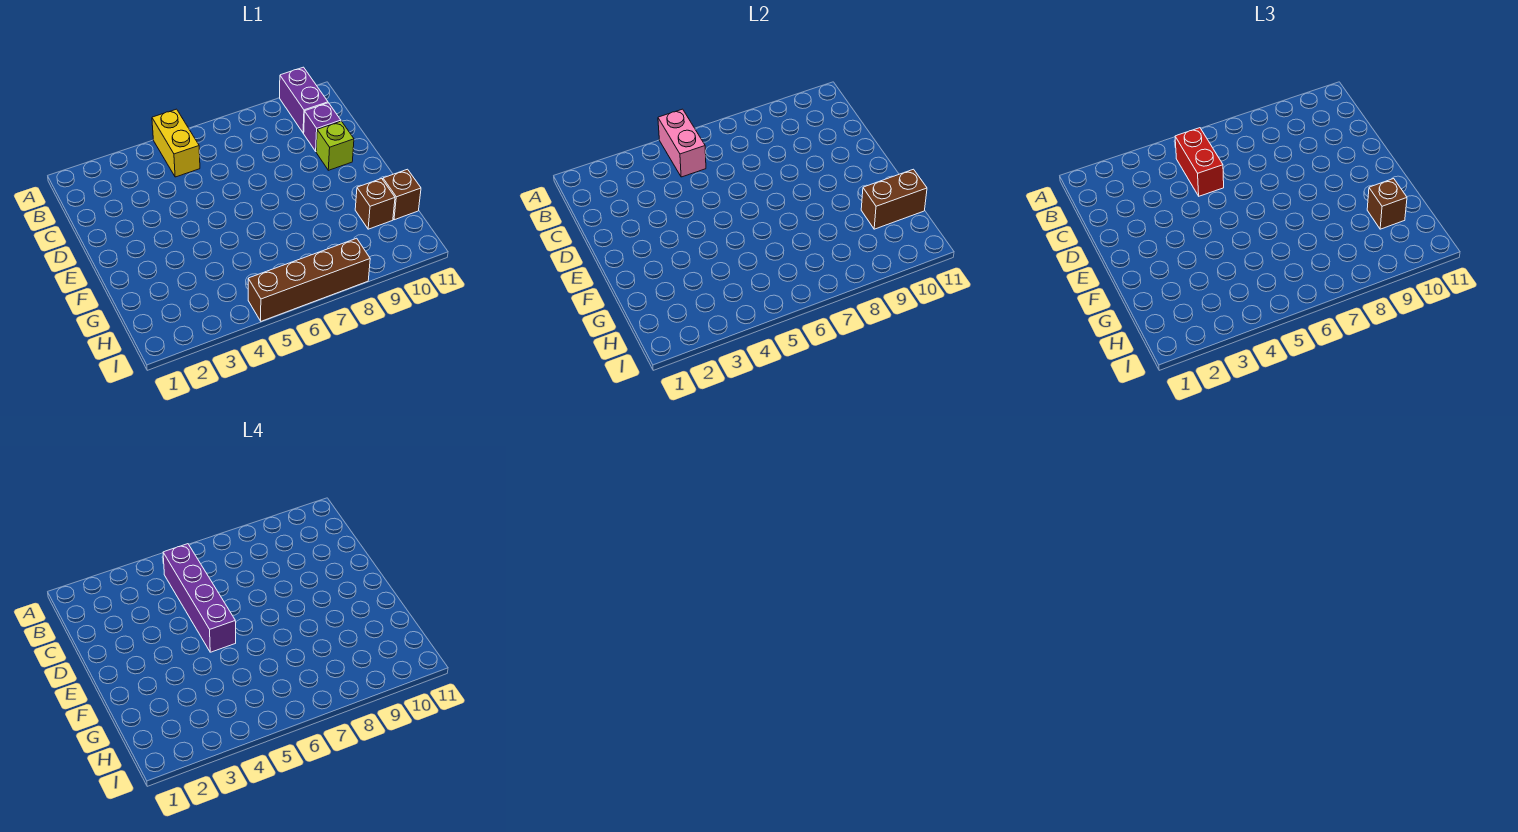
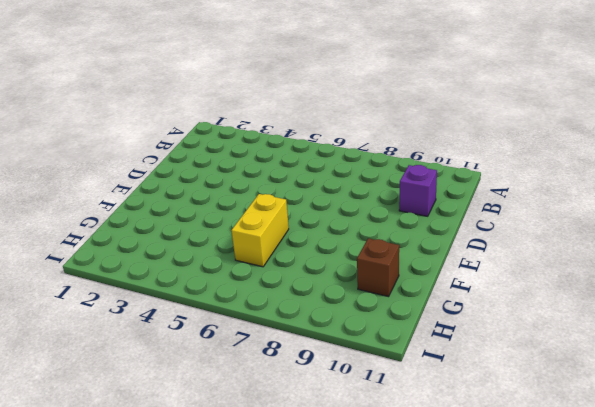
yellow brick F6:G6 level 1 -> yellow brick A5:B5 level 1
none -> purple brick A10:B10 level 1
none -> lime brick D10 level 1
none -> brown brick G11 level 1

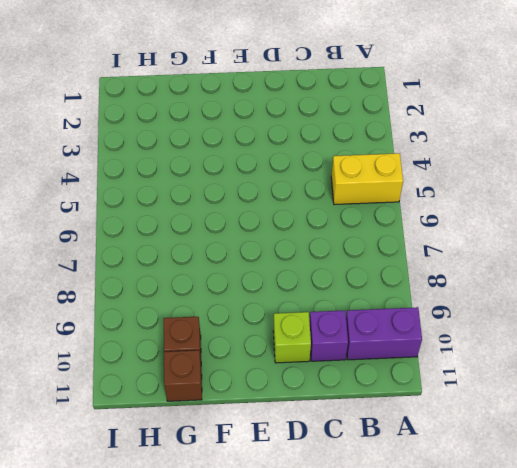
none -> brown brick I5:I8 level 1
none -> pink brick A5:B5 level 2
none -> brown brick G10:G11 level 2

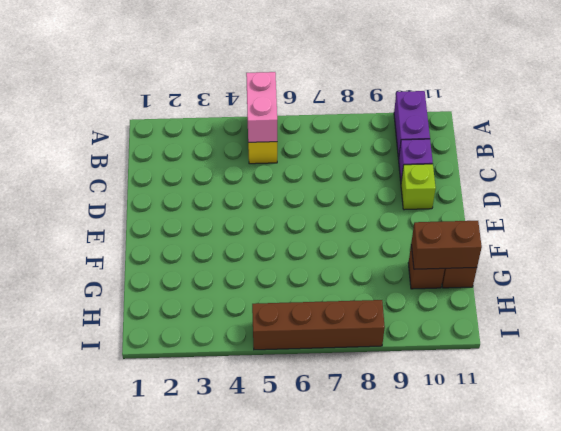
none -> red brick B5:C5 level 3
none -> brown brick G10 level 3
none -> purple brick B5:E5 level 4

